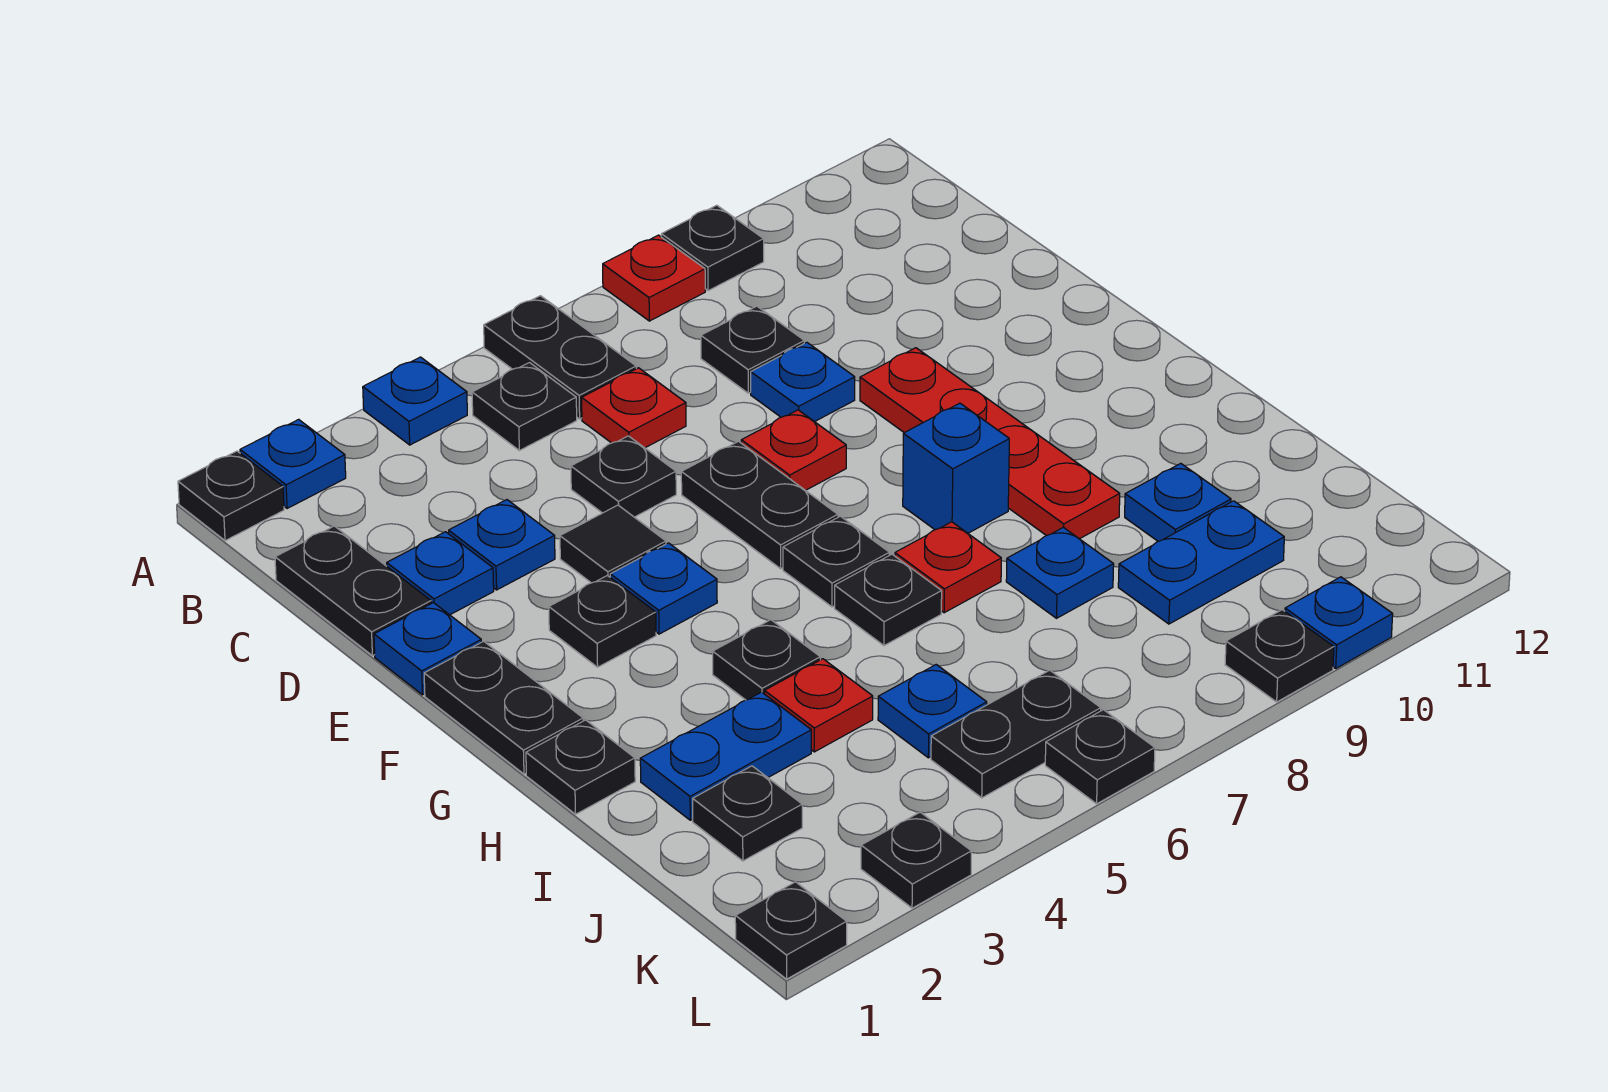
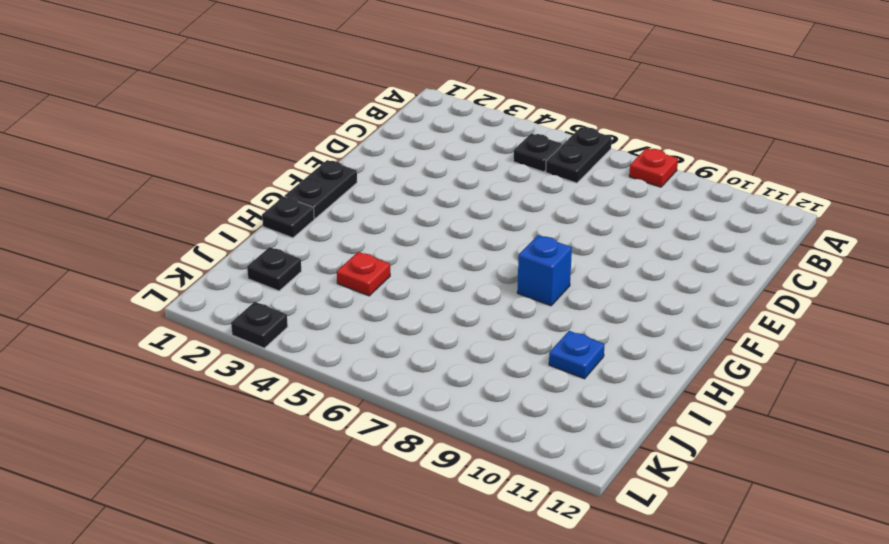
none -> black plate A1 level 1
none -> blue plate A2 level 1
none -> blue plate A4 level 1
none -> black plate A9 level 1

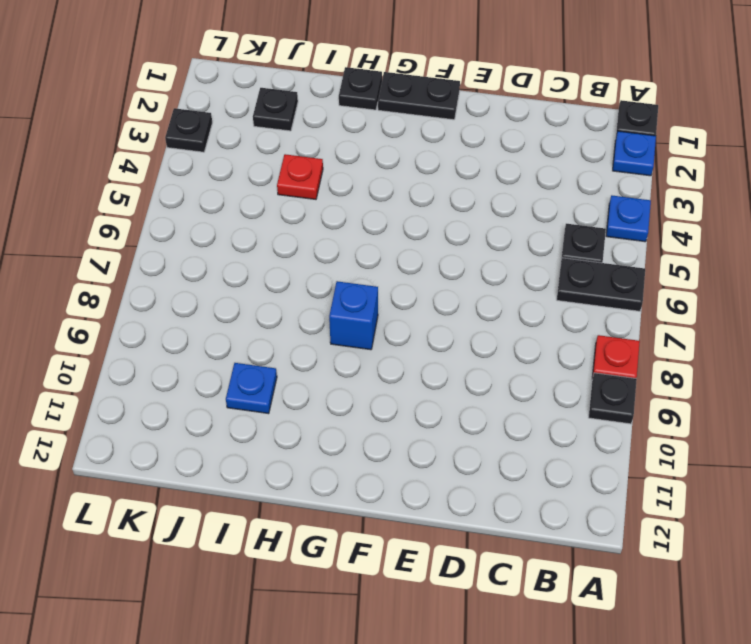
none -> black plate C1:D1 level 1
none -> red plate C6 level 1
none -> black plate C8 level 1
none -> blue plate D2 level 1

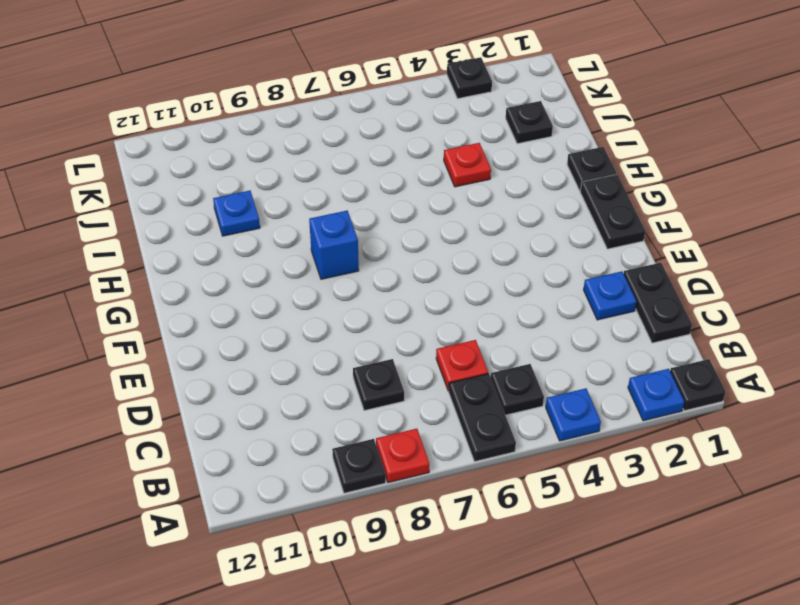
none -> blue plate D3 level 1
none -> black plate D5 level 1
none -> blue plate D8 level 1
none -> blue plate E1 level 1

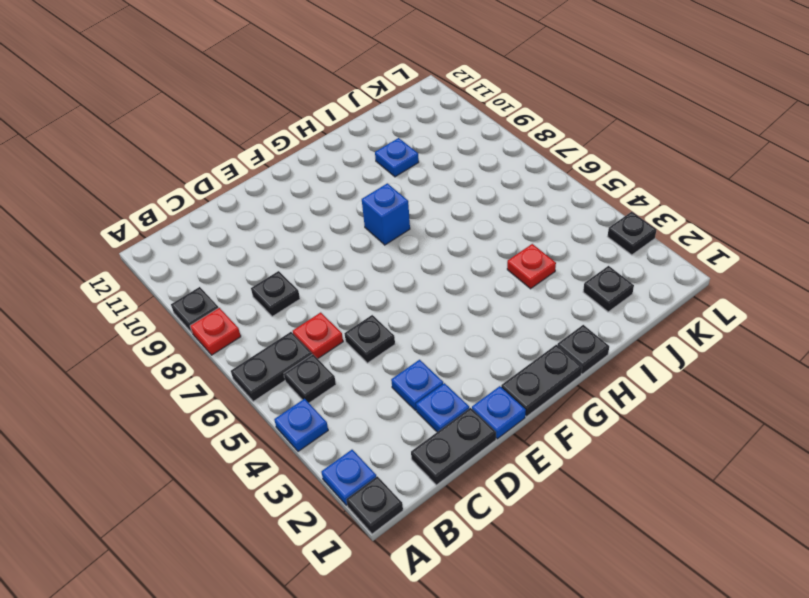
none -> blue plate D8 level 1
none -> black tile E4 level 1
none -> black plate E6:F6 level 1
none -> red plate E7 level 1

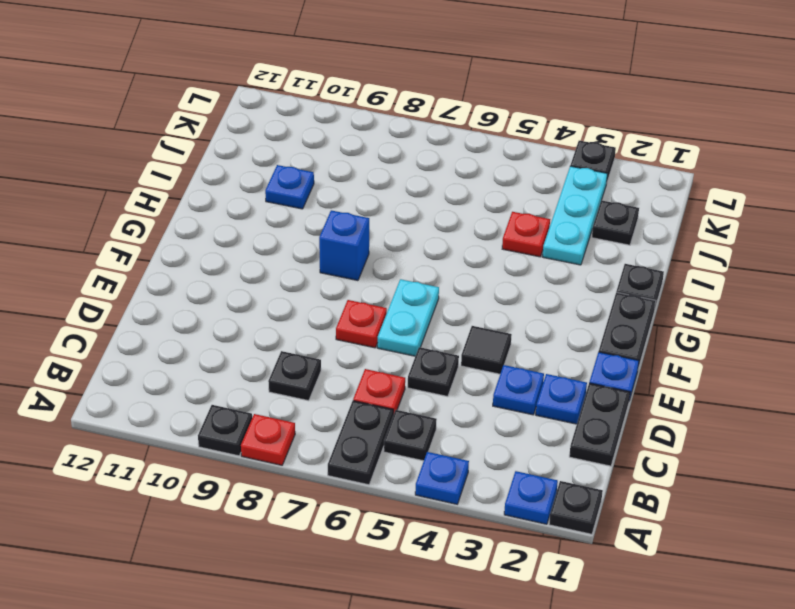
cyan plate E6:F6 level 1 -> black plate E6:F6 level 1
cyan plate I3:K3 level 1 -> blue plate I2:I3 level 1
none -> blue plate D8 level 1
none -> red plate E9:H9 level 1
none -> black plate F3 level 1
none -> blue plate F4 level 1

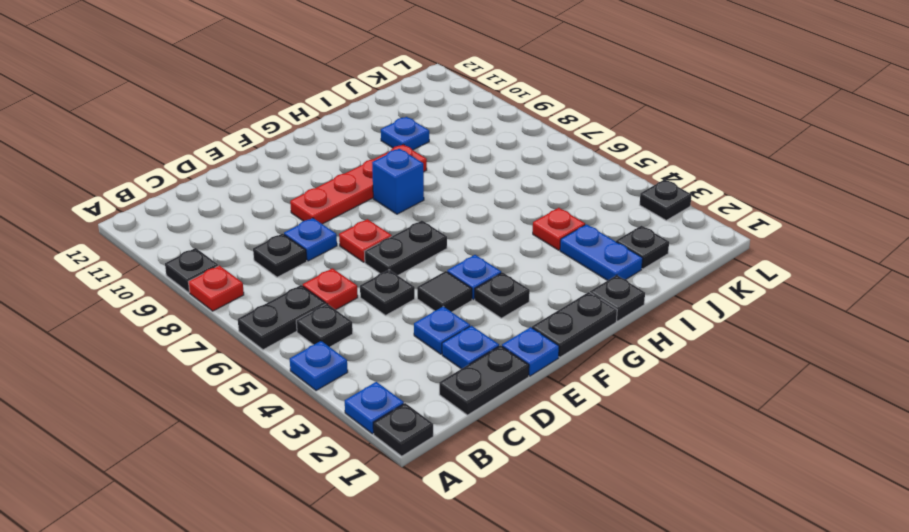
none -> black plate G6 level 1
none -> black plate H4 level 1
none -> black plate H6 level 1
none -> red plate H7 level 1

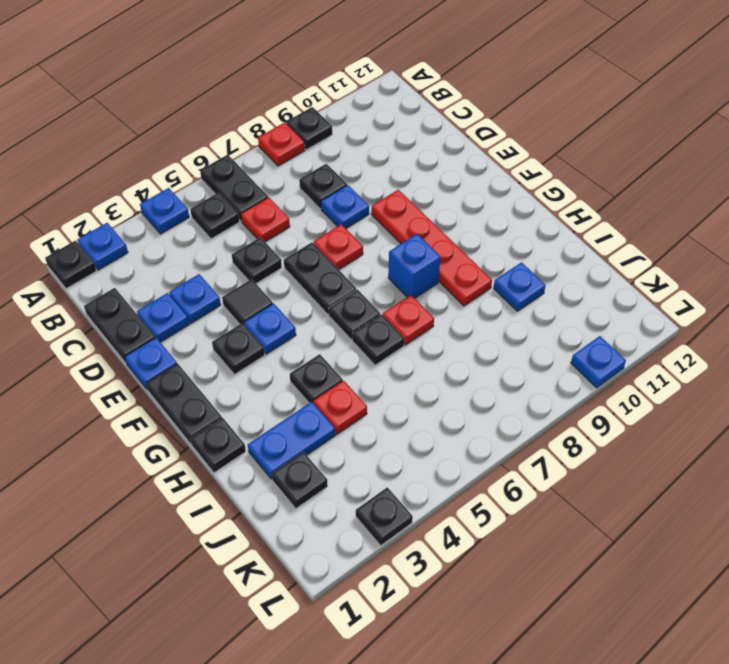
none -> blue plate I8 level 1
none -> blue plate J5 level 1
none -> blue plate J9:J10 level 1
none -> black plate K5:K6 level 1

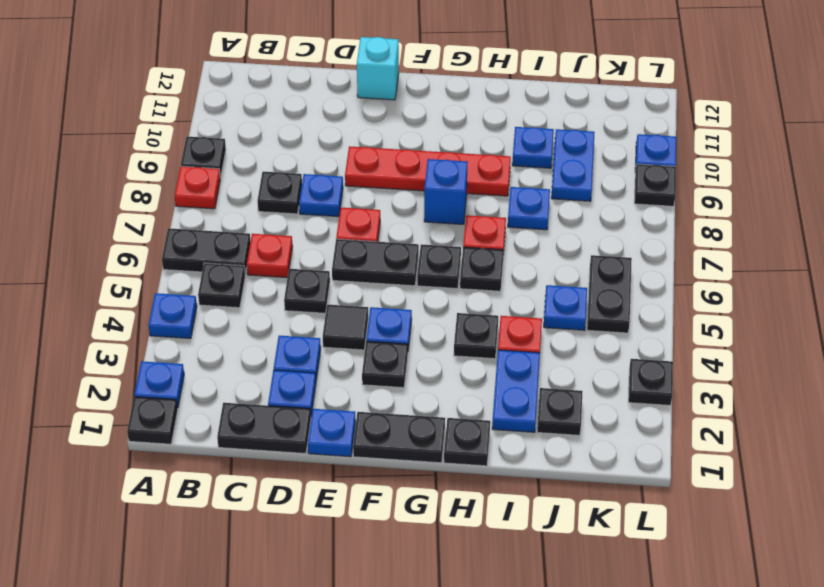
cyan brick E12 level 1 -> none
none -> black plate L1 level 1
none -> black plate L6 level 1

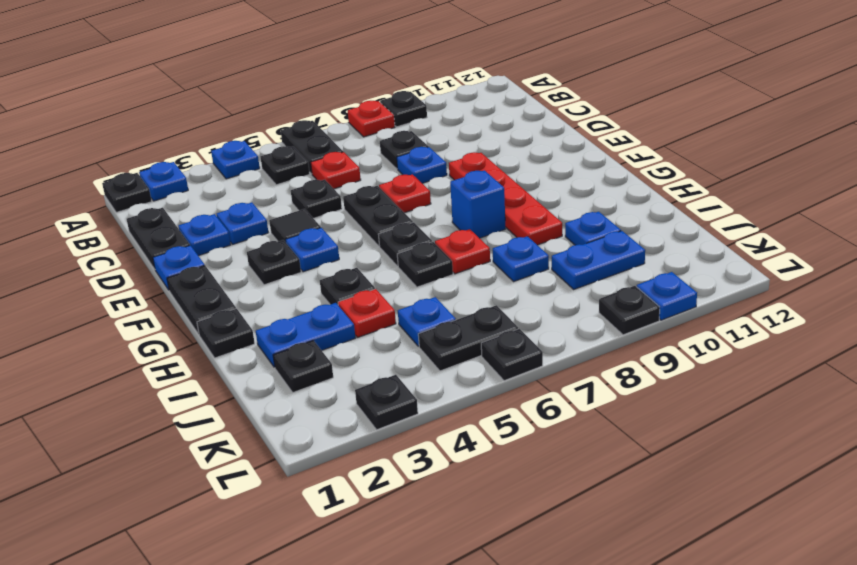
none -> black plate L1 level 1

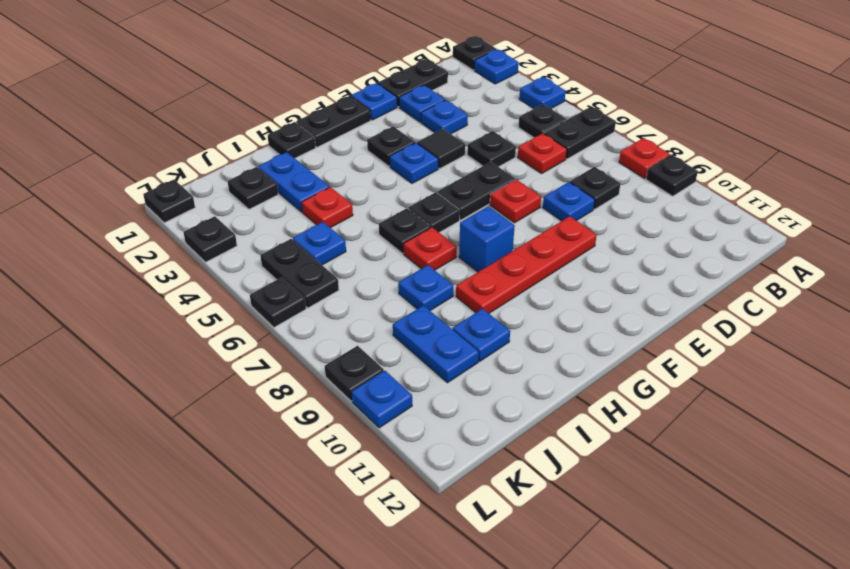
none -> black plate H4 level 1

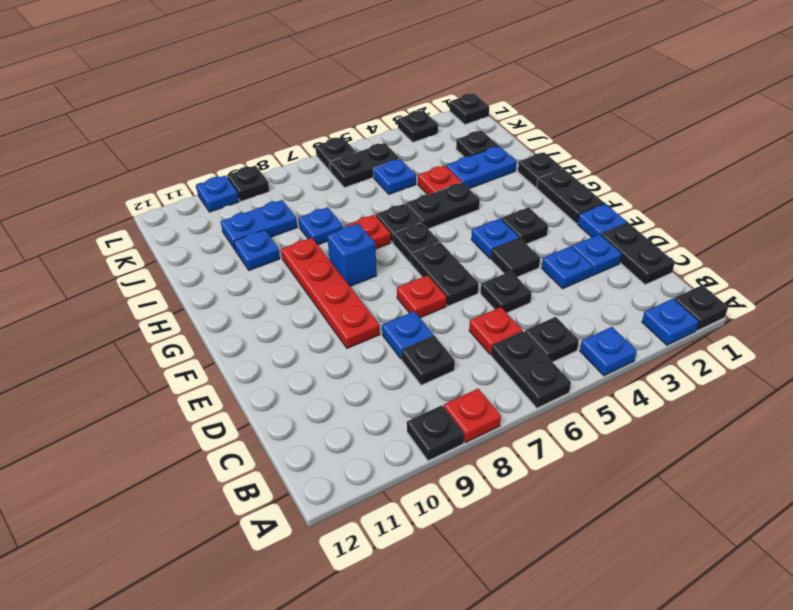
black plate H4:H5 level 1 -> black plate H4 level 1

